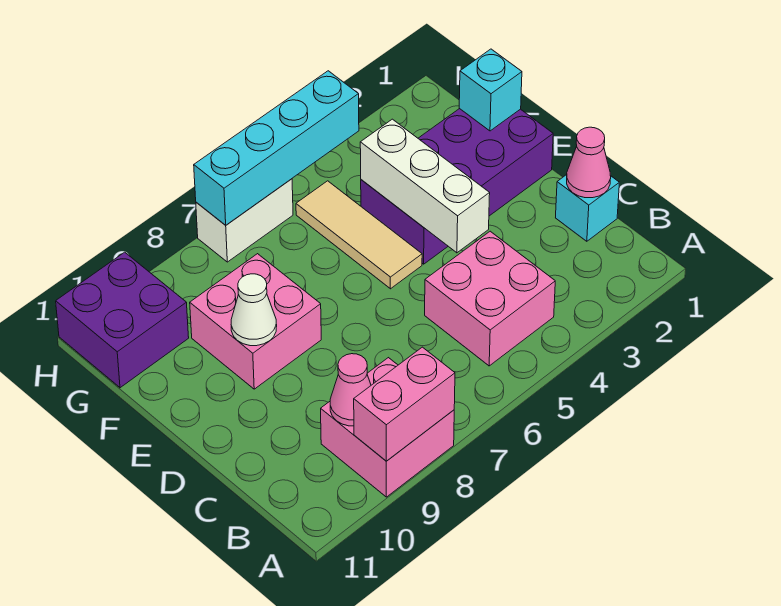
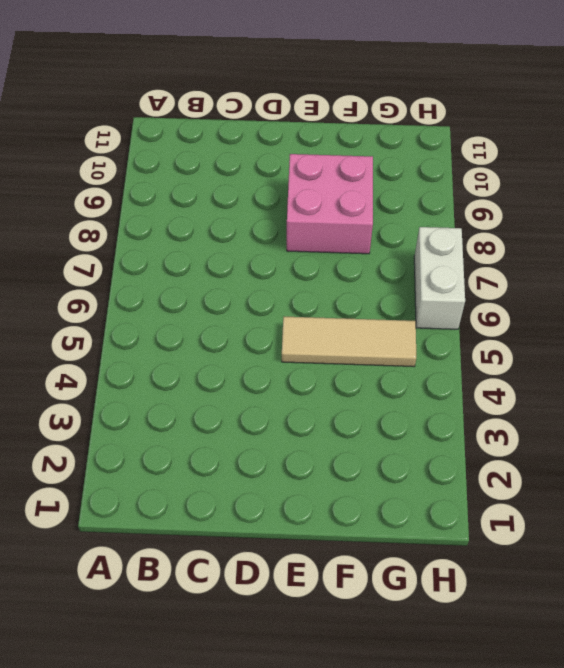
none -> pink brick A8:B9 level 1
none -> pink brick B4:C5 level 1
none -> cyan brick C1 level 1

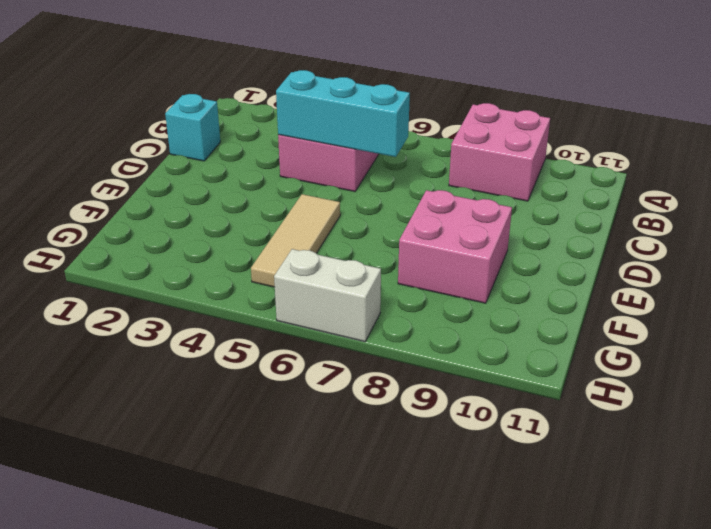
cyan brick C4:C6 level 2 -> none
none -> purple brick E1:F4 level 1
none -> purple brick G10:H11 level 1
none -> pink brick A8:A9 level 2

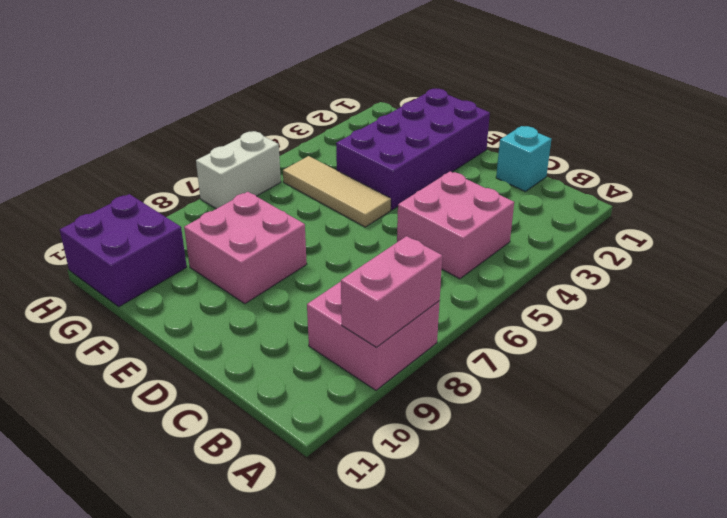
none -> pink cone B9 level 2
none -> pink cone C1 level 2
none -> white brick D4:F4 level 2

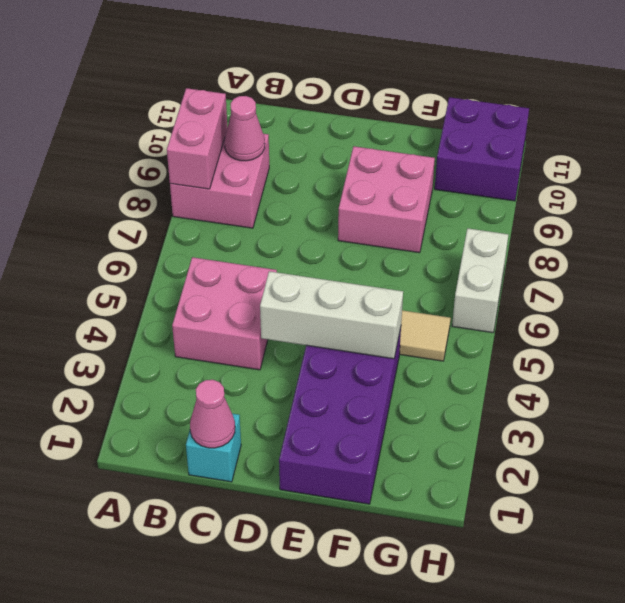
none -> white cone E9 level 2
none -> cyan brick F1 level 2
none -> cyan brick H4:H7 level 2

